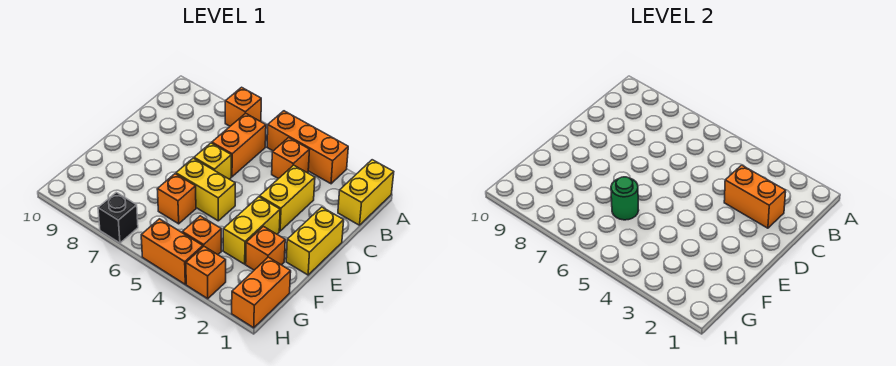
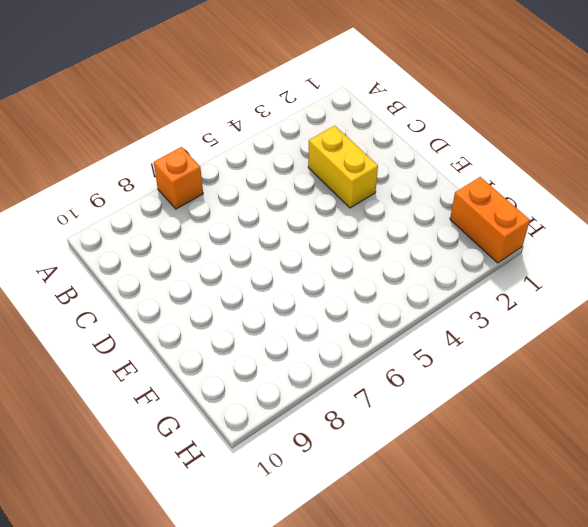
none -> yellow brick A1:B1 level 1
none -> orange brick A3:A5 level 1
none -> orange brick B4 level 1

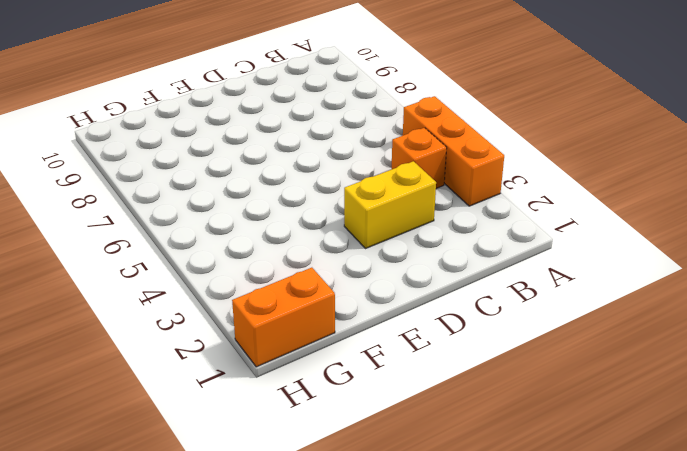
none -> yellow brick A1:B1 level 1
none -> orange brick A7 level 1
none -> orange brick B6:C6 level 1

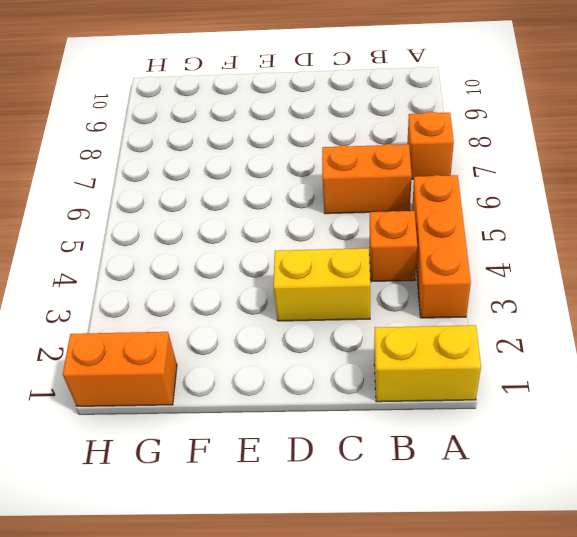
none -> yellow brick D1:E1 level 1
none -> yellow brick D6 level 1
none -> yellow brick E3:F3 level 1

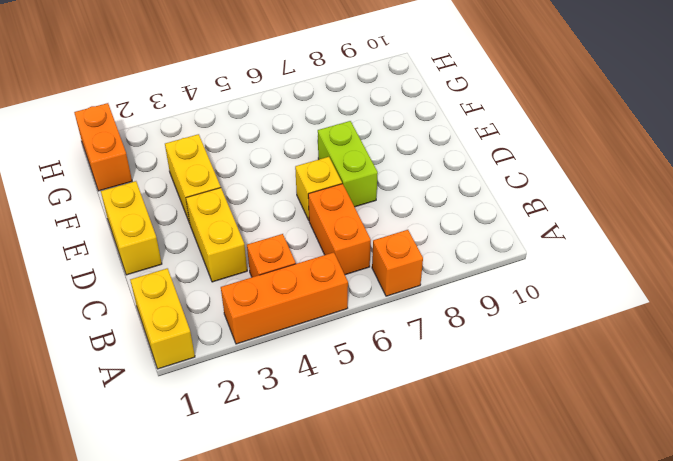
lime brick D7:E7 level 1 -> none
none -> yellow brick E5:E6 level 1
none -> orange brick F2 level 1
none -> orange brick F6 level 1

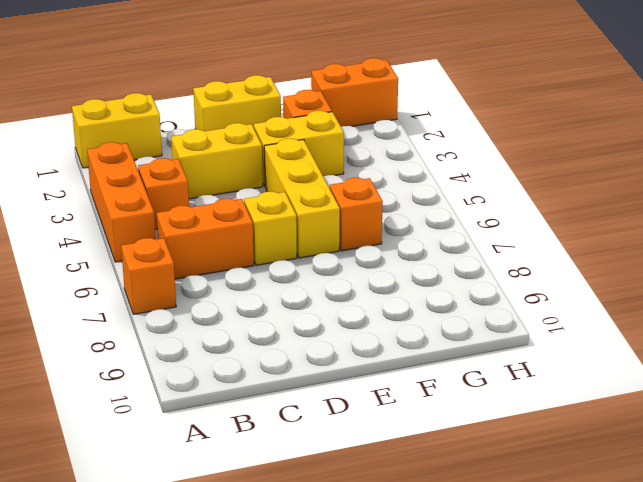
yellow brick E4:E6 level 1 -> yellow brick E5:E6 level 1
none -> orange brick G4 level 1
none -> orange brick H3 level 1
none -> orange brick H4:H5 level 1

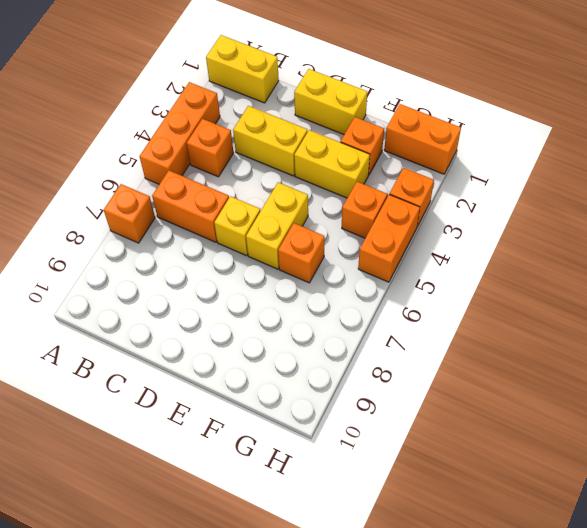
none -> black brick H7 level 1
none -> orange brick C2:C3 level 2
none -> green round brick F6 level 2

